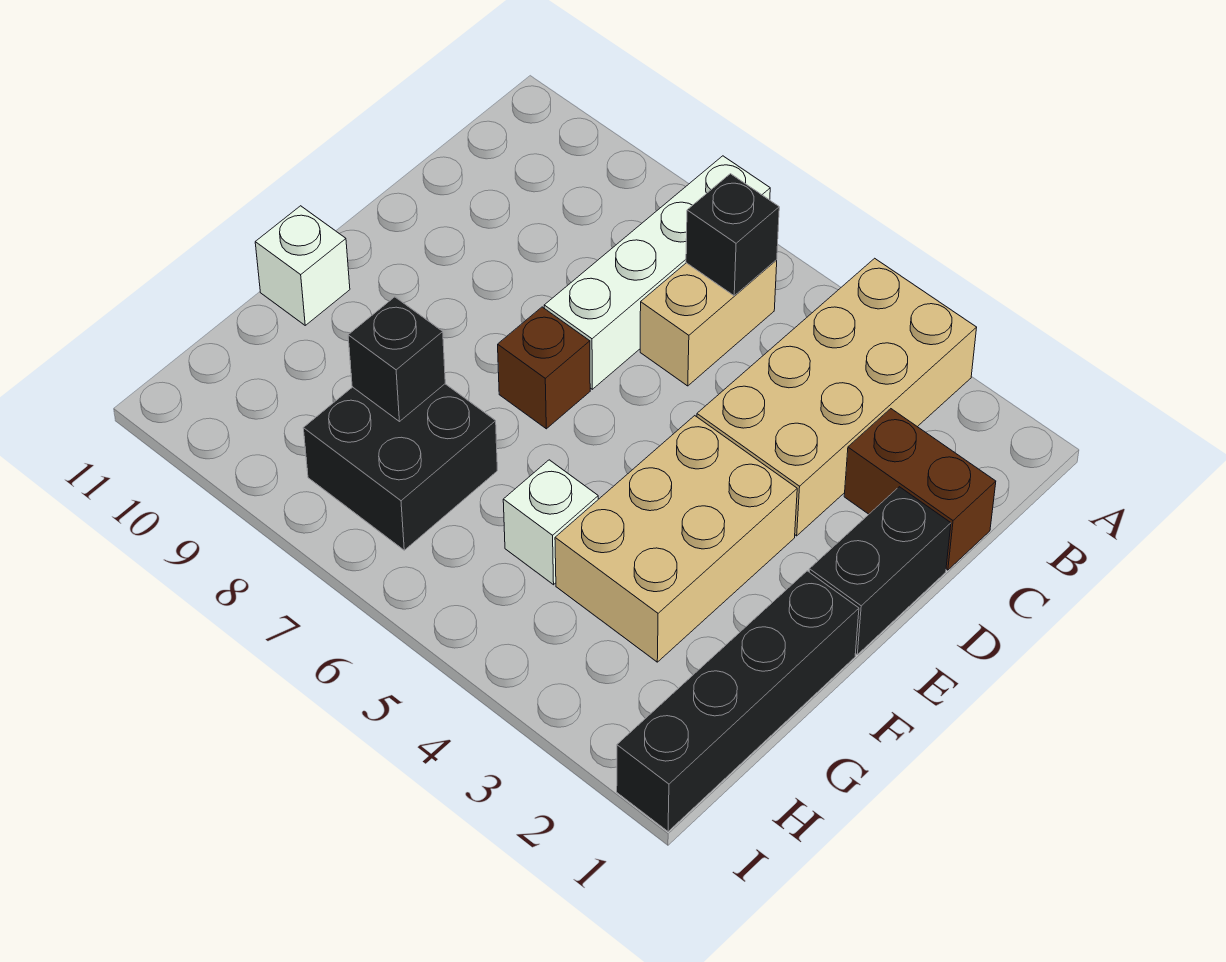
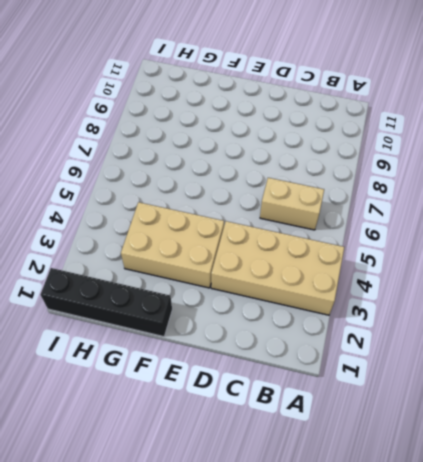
none -> white brick A7:D7 level 1
none -> brown brick C1:C2 level 1
none -> black brick D1:E1 level 1

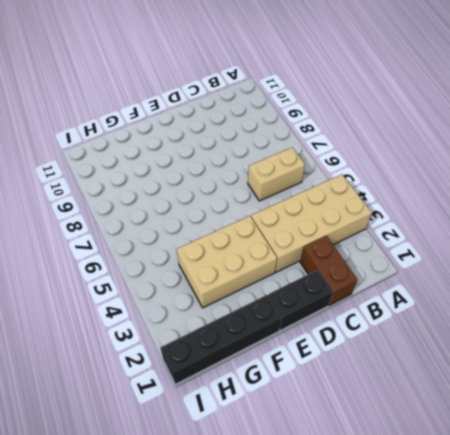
none -> white brick A7:D7 level 1
none -> brown brick E7 level 1
none -> white brick F11 level 1

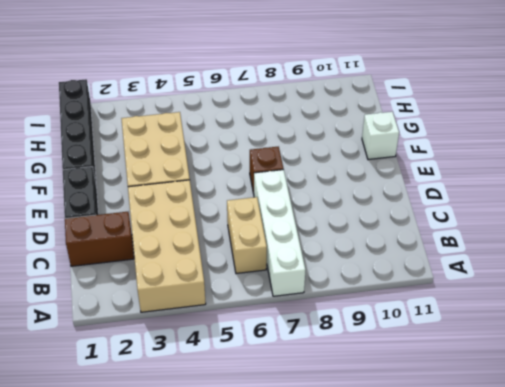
none -> white brick G5 level 1
none -> black brick G7:H8 level 1
none -> black brick B6 level 2

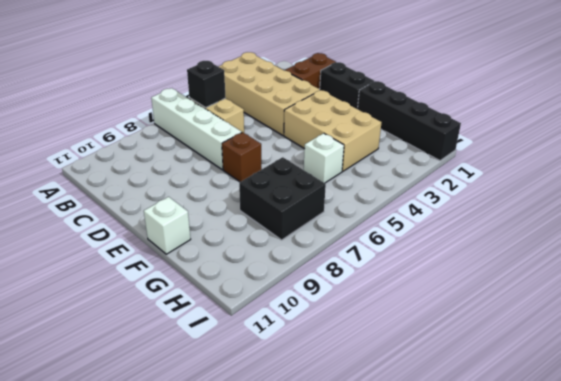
none -> black brick G8 level 2

